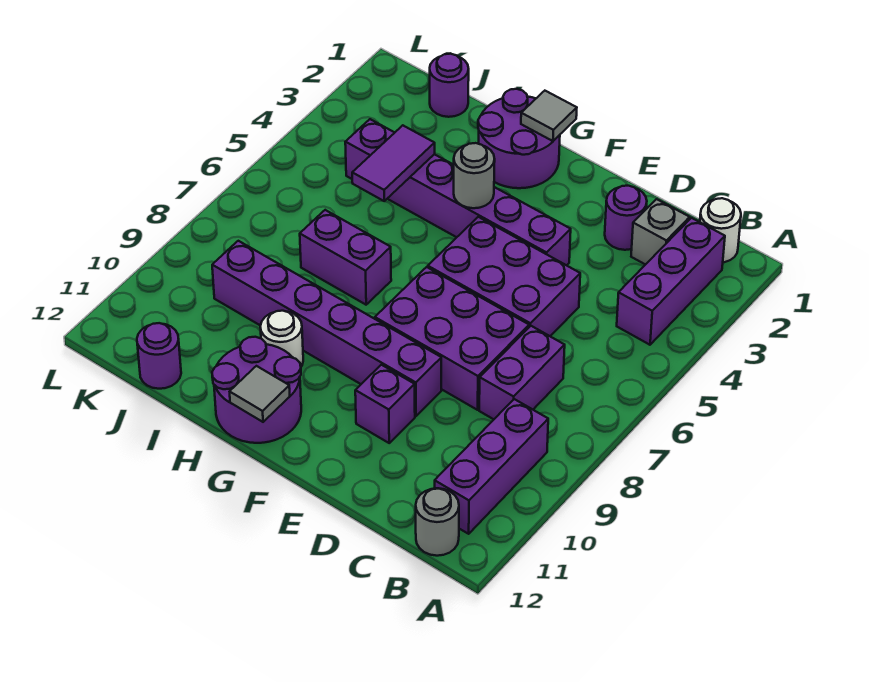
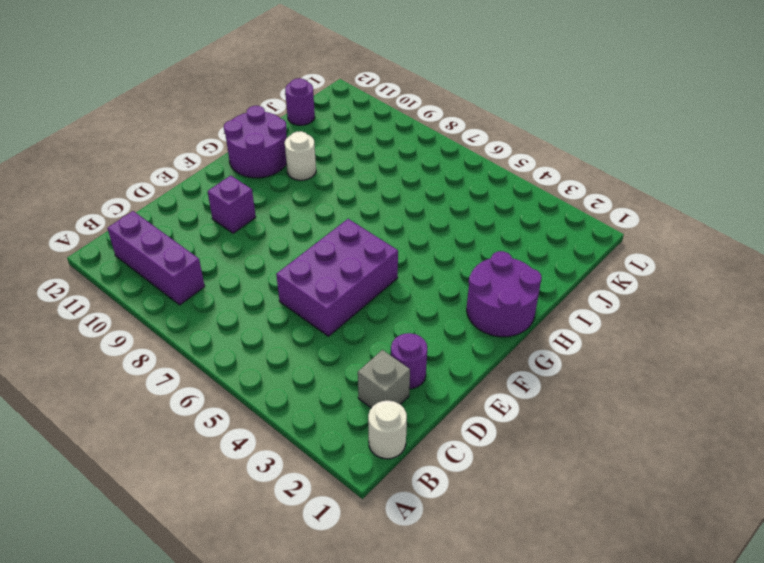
none -> purple brick B2:B4 level 1
none -> grey round brick B12 level 1
none -> purple brick C7:C8 level 1

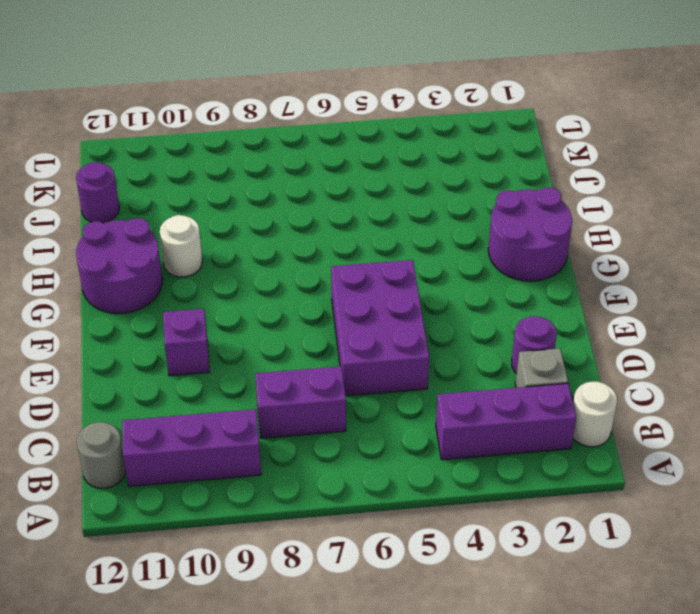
none -> purple brick D7:F8 level 1
none -> purple brick E4:J4 level 1
none -> purple brick E9:J9 level 1

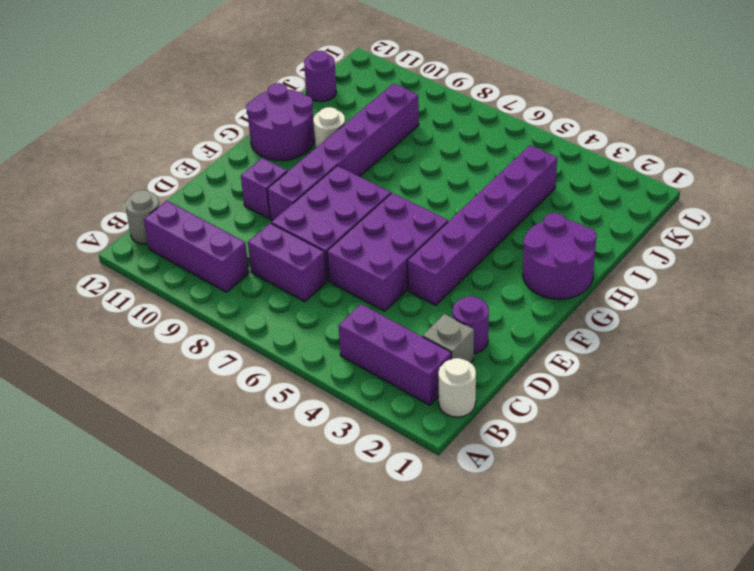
none -> purple brick H7:I7 level 1
none -> purple round brick J1 level 1
none -> grey tile G1 level 2

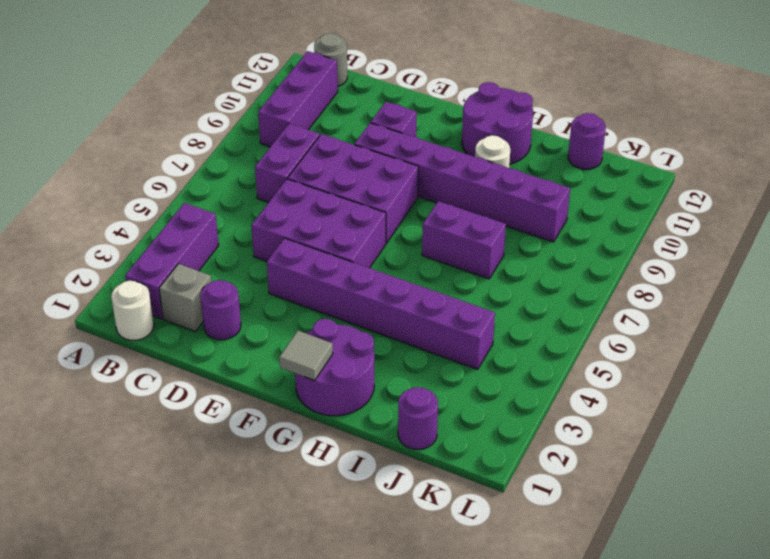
none -> grey round brick G4 level 2
none -> grey tile G12 level 2
none -> purple tile I4:I5 level 2

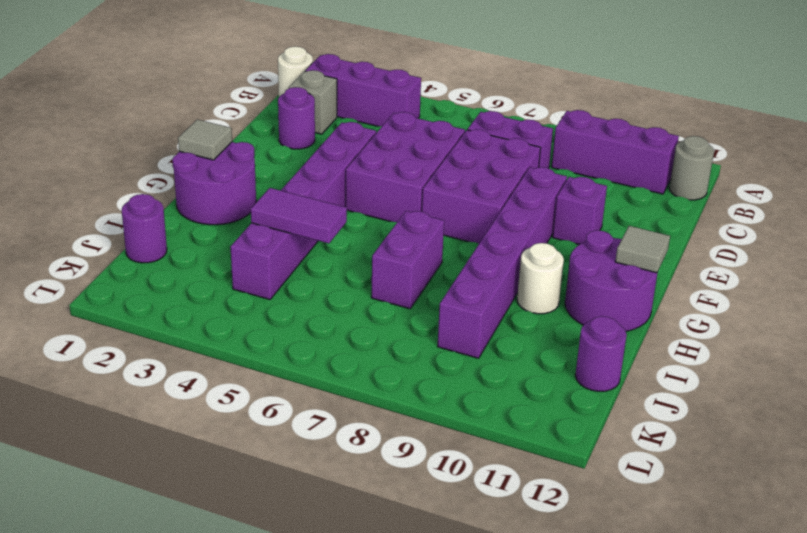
none -> grey round brick G4 level 2

